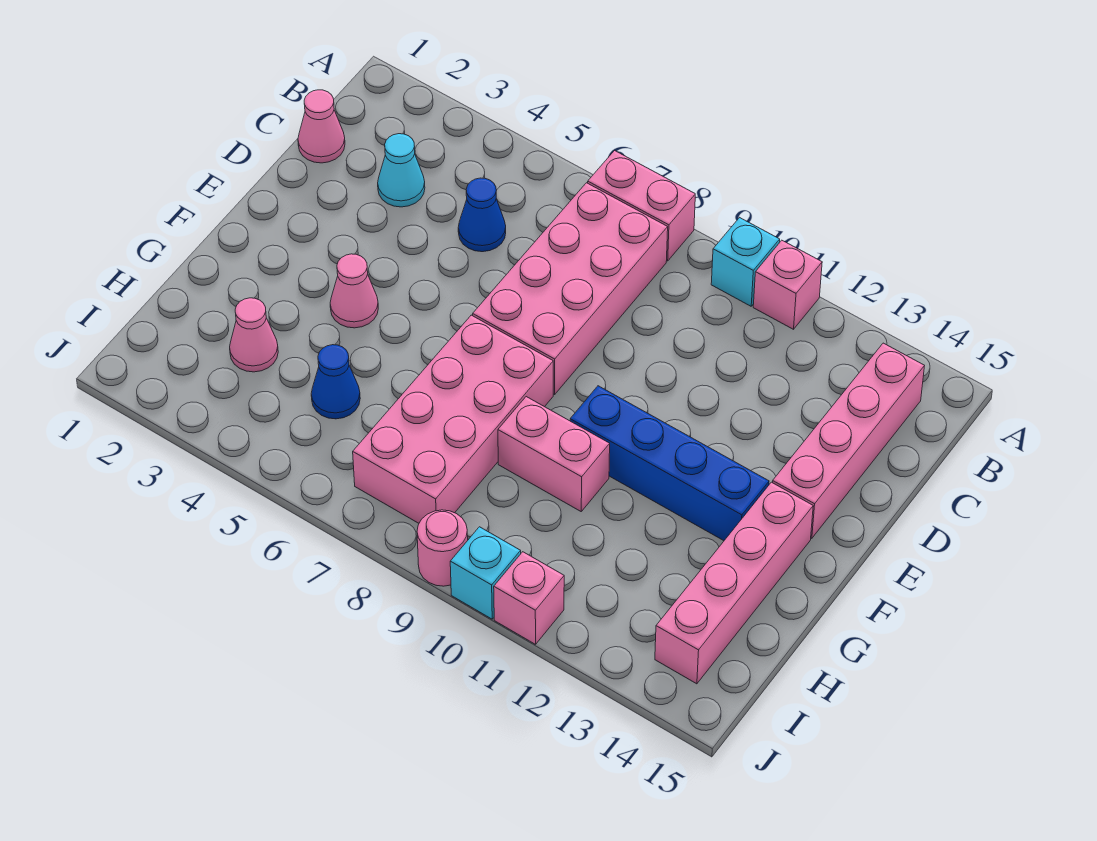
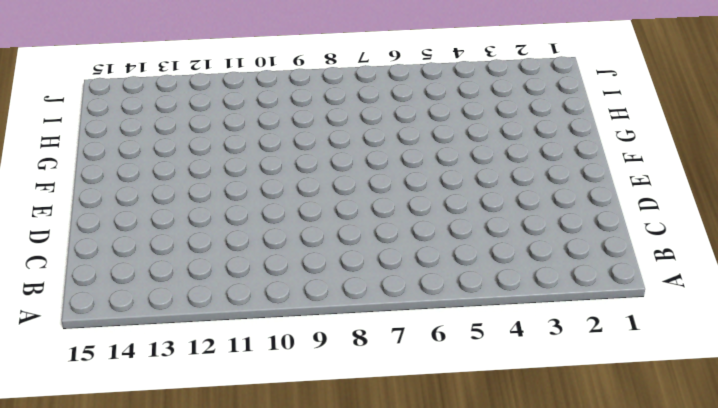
none -> pink brick A7:A8 level 1
none -> cyan brick A10 level 1
none -> pink brick A11 level 1

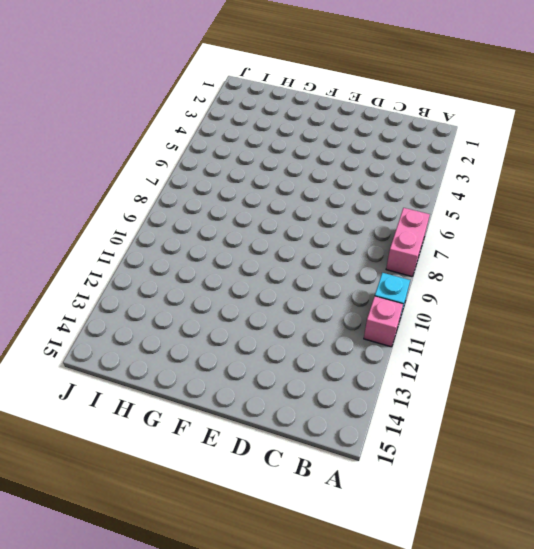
none -> pink brick B7:E8 level 1
none -> pink brick B14:E14 level 1
none -> pink cone C1 level 1

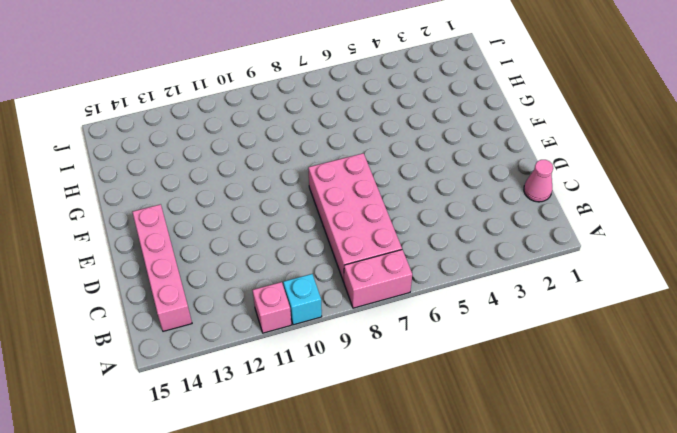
none -> cyan cone C3 level 1
none -> blue cone C5 level 1
none -> pink cone F4 level 1

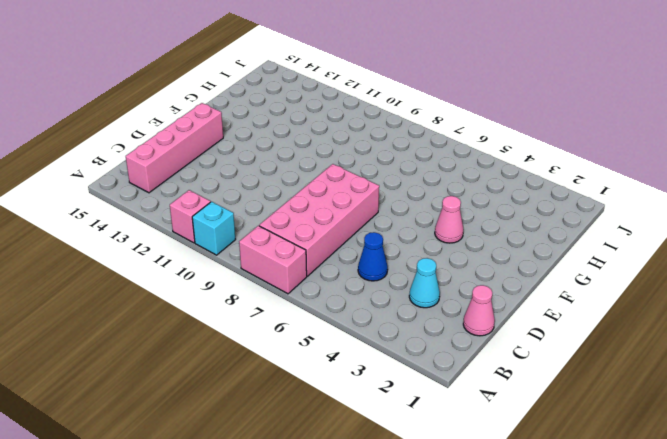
none -> pink brick F7:I8 level 1
none -> blue brick F10:F13 level 1
none -> pink brick F14:I14 level 1

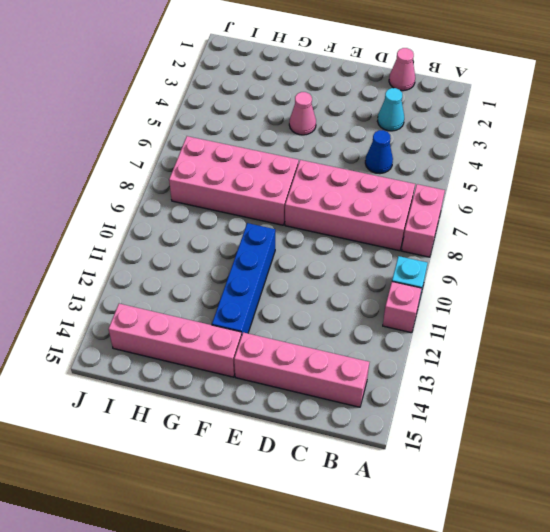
none -> pink brick G9:G10 level 1
none -> pink cone H3 level 1
none -> blue cone H5 level 1

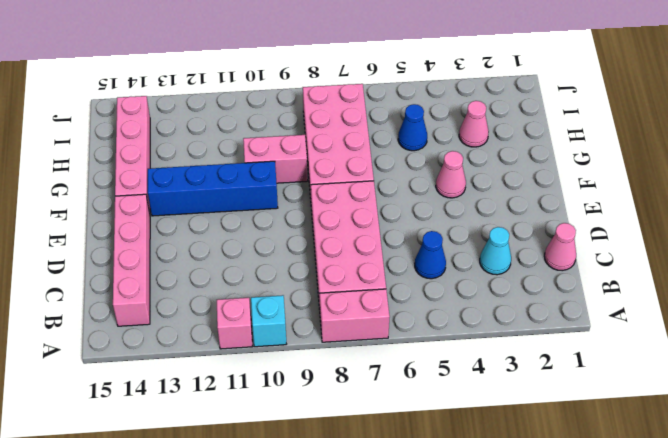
none -> pink round brick J9 level 1
none -> cyan brick J10 level 1
none -> pink brick J11 level 1

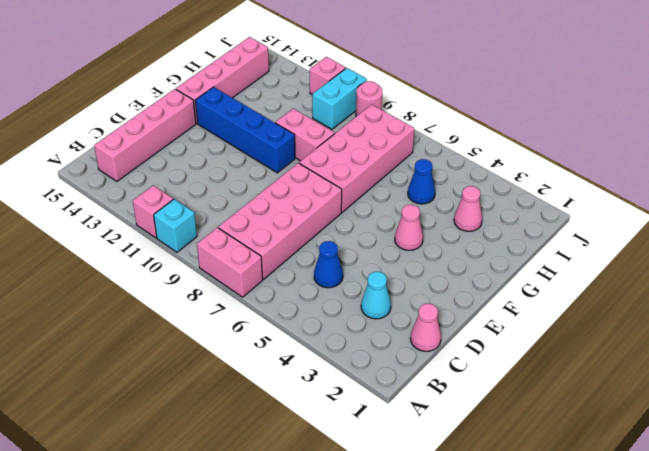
cyan brick I10:J10 level 1 -> cyan brick J10 level 1

